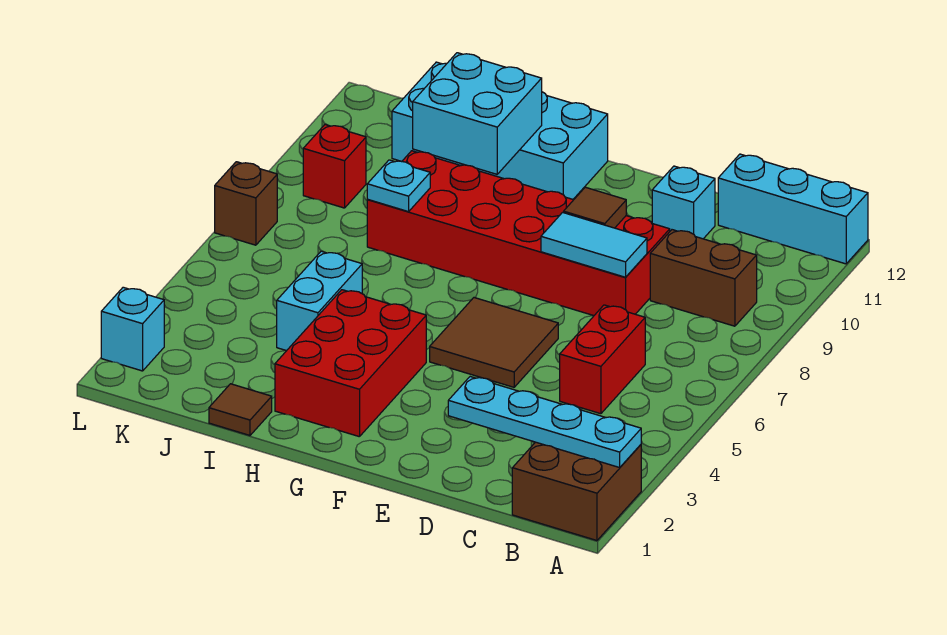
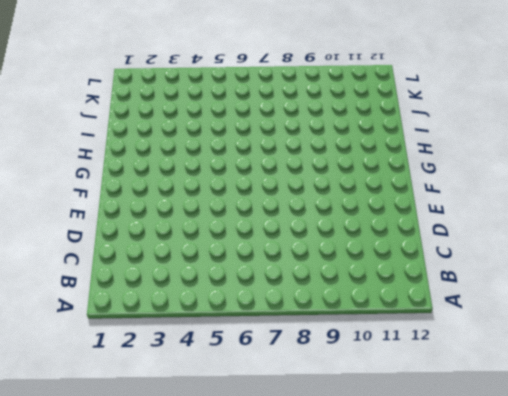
none -> brown brick A1:B2 level 1
none -> cyan brick A12:C12 level 1
none -> brown brick B9:C9 level 1

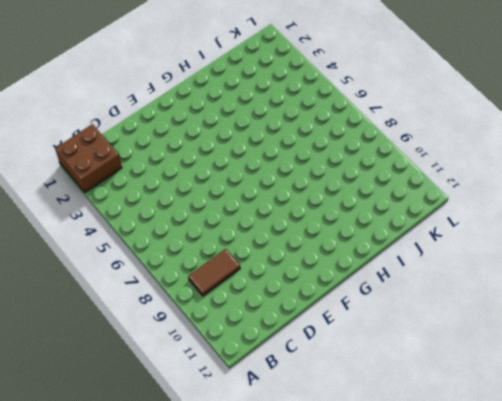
brown tile B9:C9 level 1 -> brown brick B9:C9 level 1
none -> cyan brick A12:C12 level 1
none -> red brick C5:C6 level 1
none -> red brick D8:I9 level 1

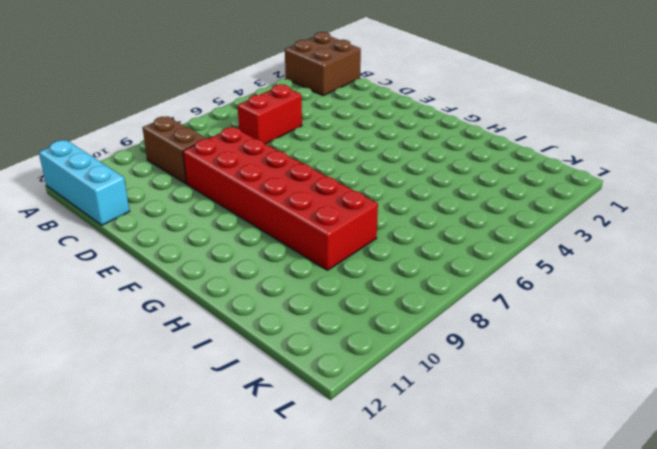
none -> cyan brick D11 level 1
none -> brown tile E5:F6 level 1
none -> red brick G2:H4 level 1

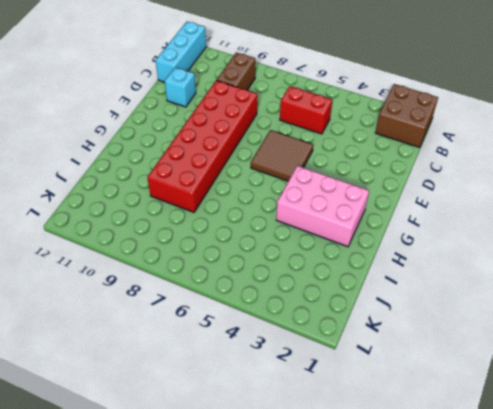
pink brick G2:H4 level 1 -> red brick G2:H4 level 1
none -> cyan brick G11:J12 level 1
none -> brown tile I1 level 1
none -> cyan brick I4:I5 level 1

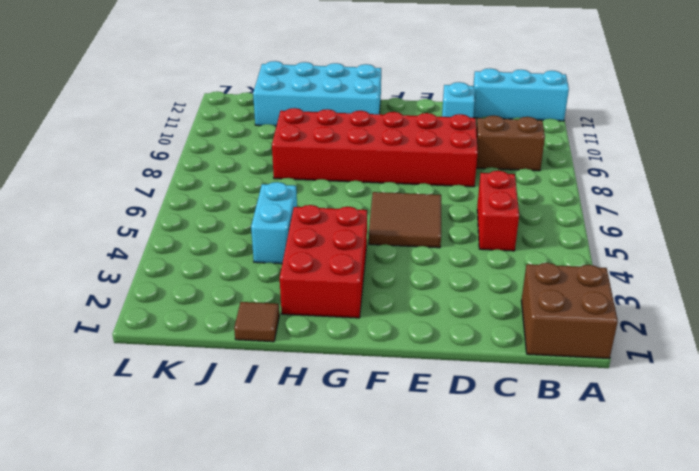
none -> red brick K9 level 1
none -> cyan brick L2 level 1
none -> brown brick L7 level 1

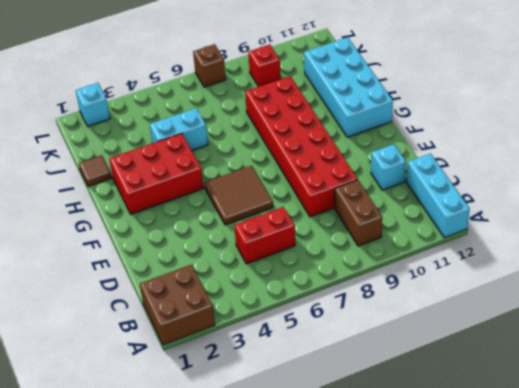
none -> cyan plate A2:D2 level 2
none -> cyan tile D8:E8 level 2
none -> brown tile E9 level 2

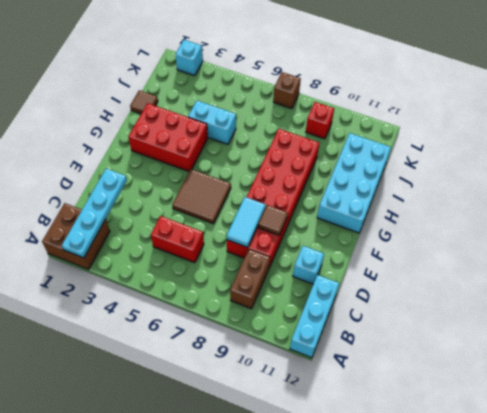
none -> cyan brick H10:I11 level 2
none -> cyan plate I8 level 2

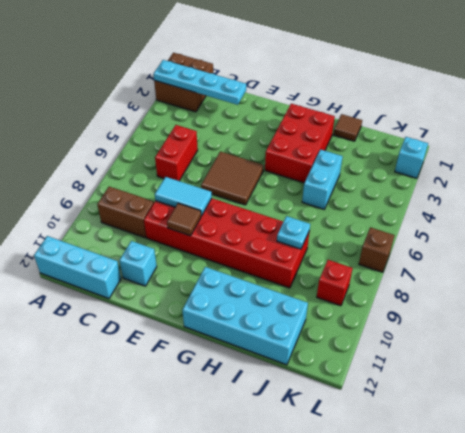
none -> cyan brick H10:I11 level 2

